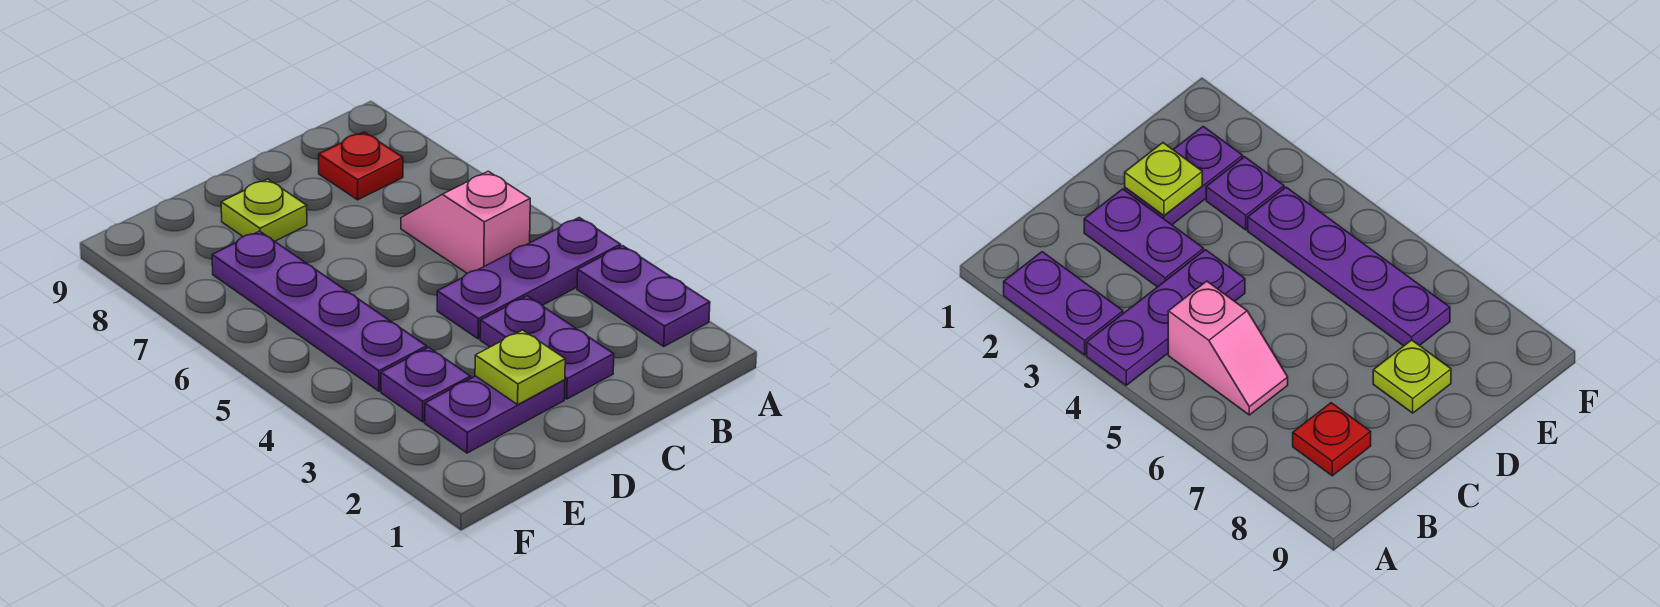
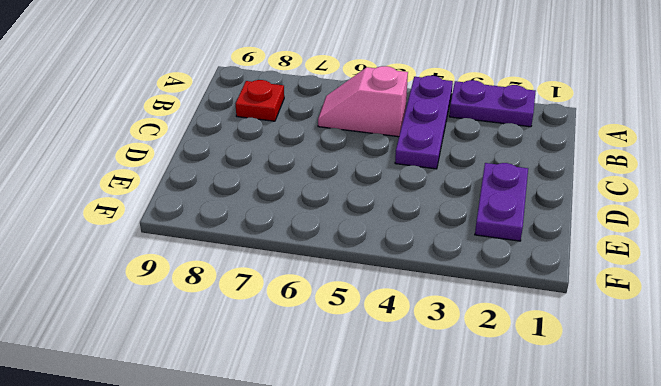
none -> purple plate C2:C3 level 1
none -> lime plate D8 level 1

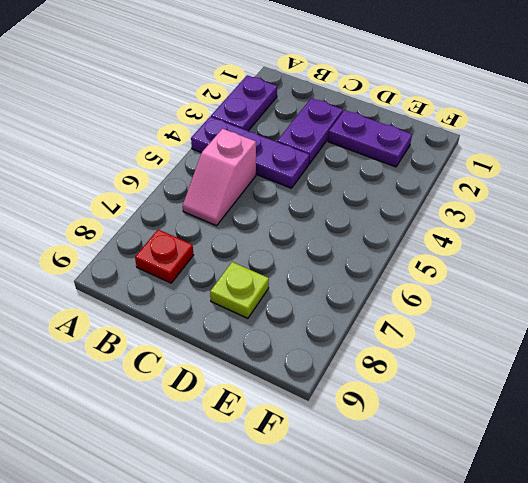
none -> purple plate E3 level 1
none -> purple plate E4:E7 level 1

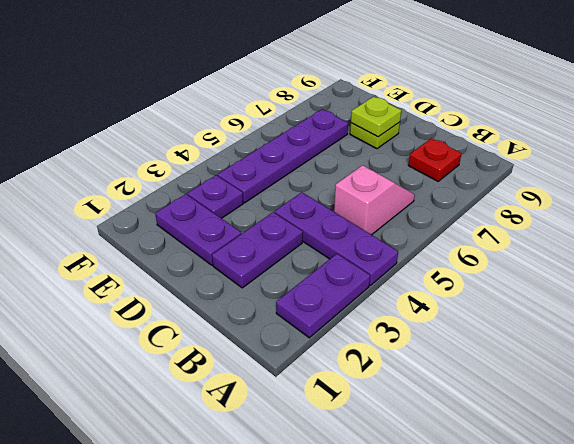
lime plate D8 level 2 -> lime plate D2 level 2

